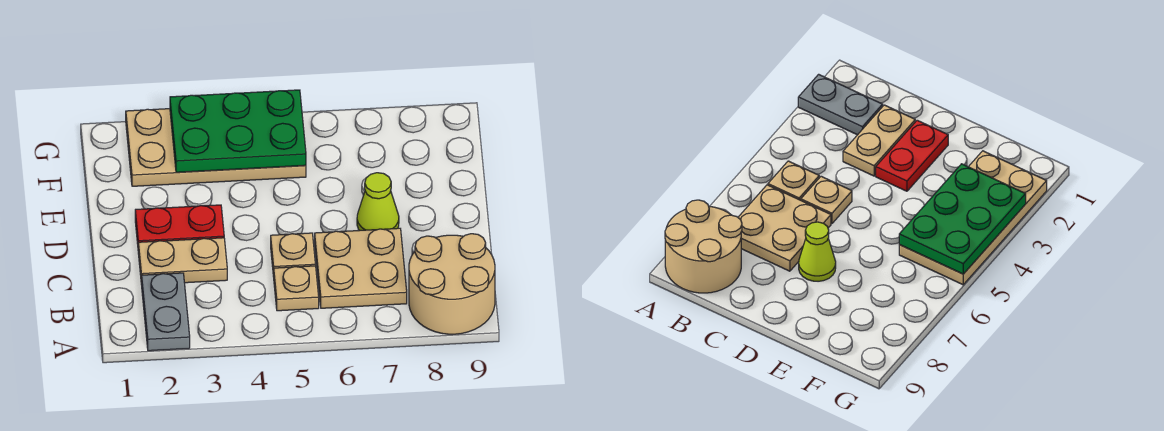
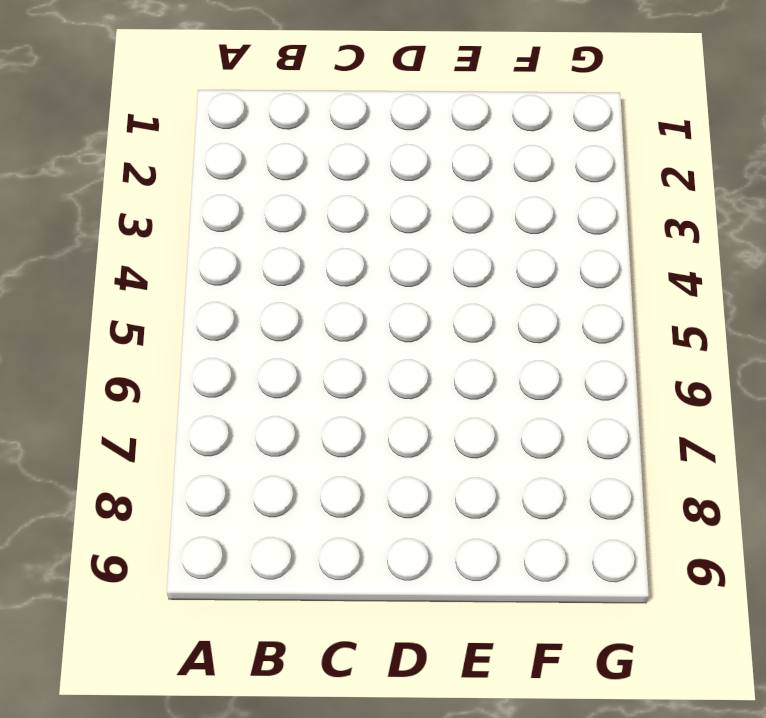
none -> grey plate A2:B2 level 1
none -> tan round brick A8:B9 level 1

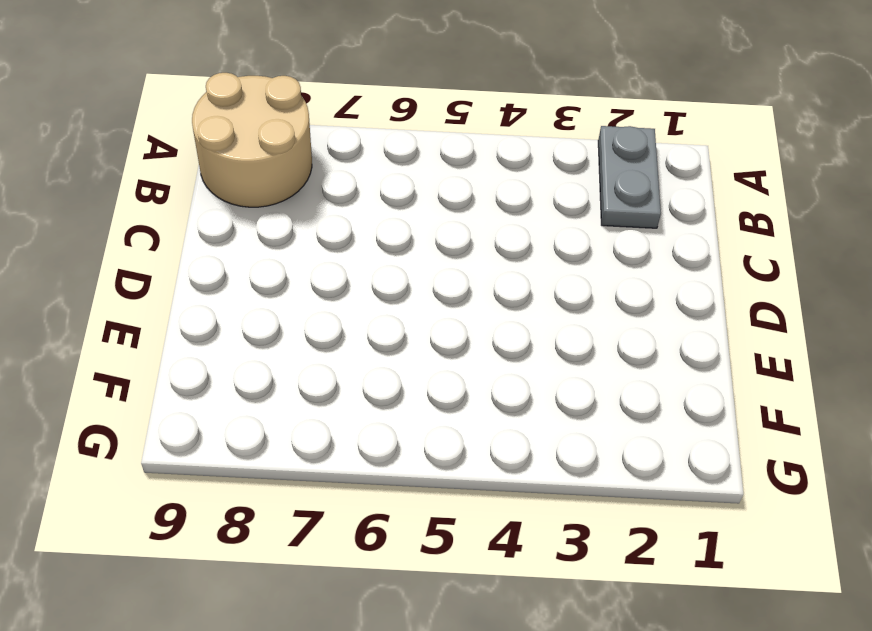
none -> tan plate B5 level 1
none -> tan plate B6:C7 level 1

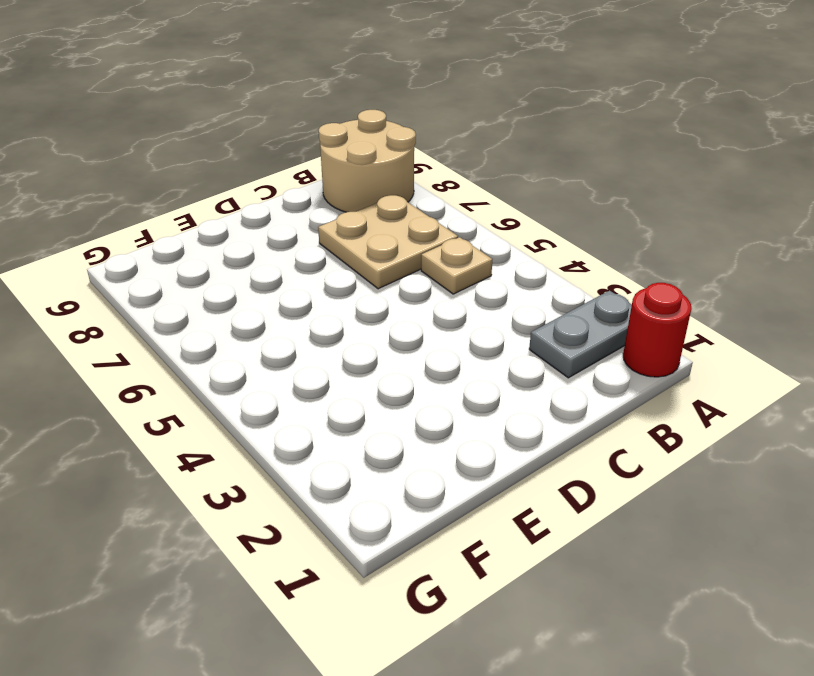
red round brick A1 level 1 -> none
none -> tan plate C2:C3 level 1
none -> tan plate C5 level 1

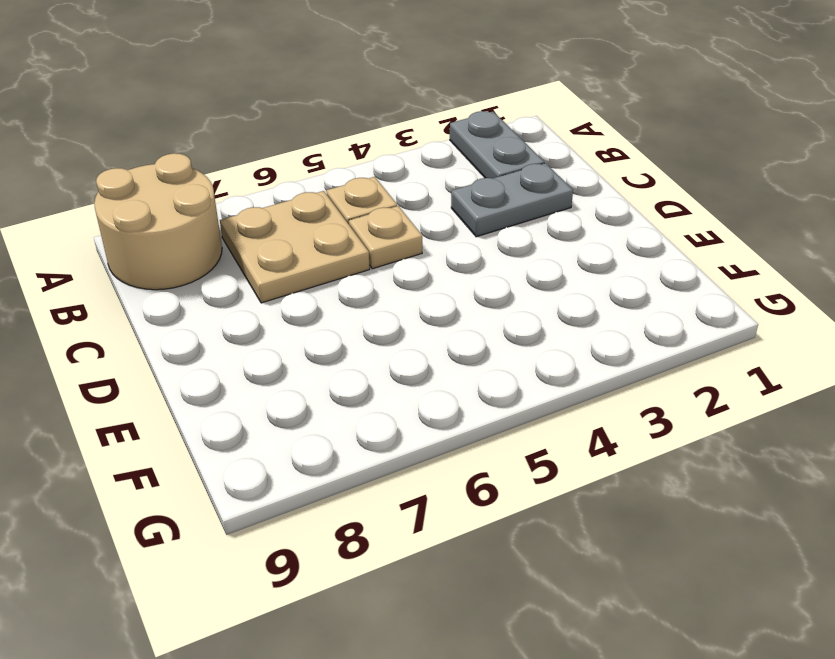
grey plate C2:C3 level 1 -> tan plate C2:C3 level 1
none -> red plate D2:D3 level 1
none -> lime cone D7 level 1

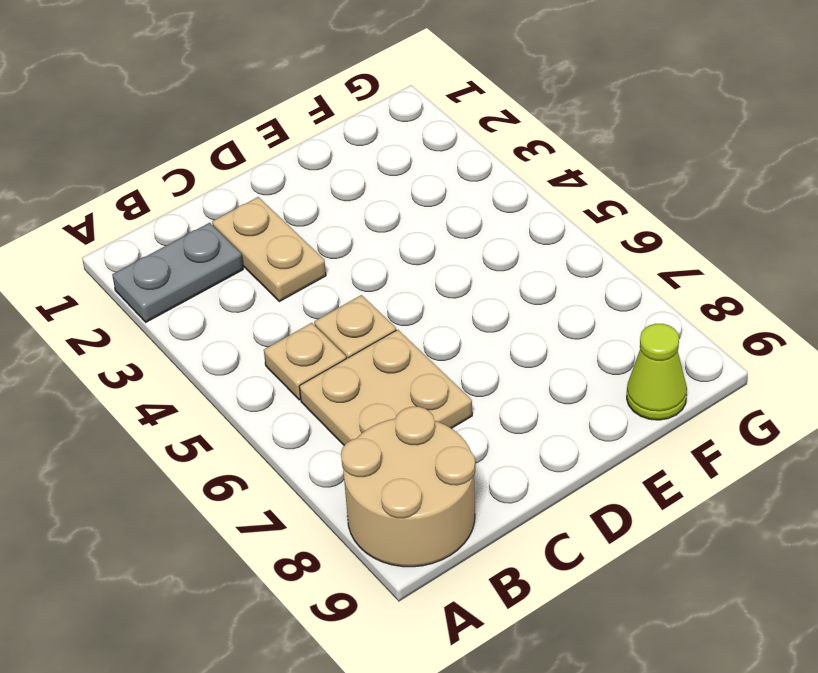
lime cone F9 level 1 -> lime cone D7 level 1
none -> red plate D2:D3 level 1
none -> tan plate F2:G5 level 1

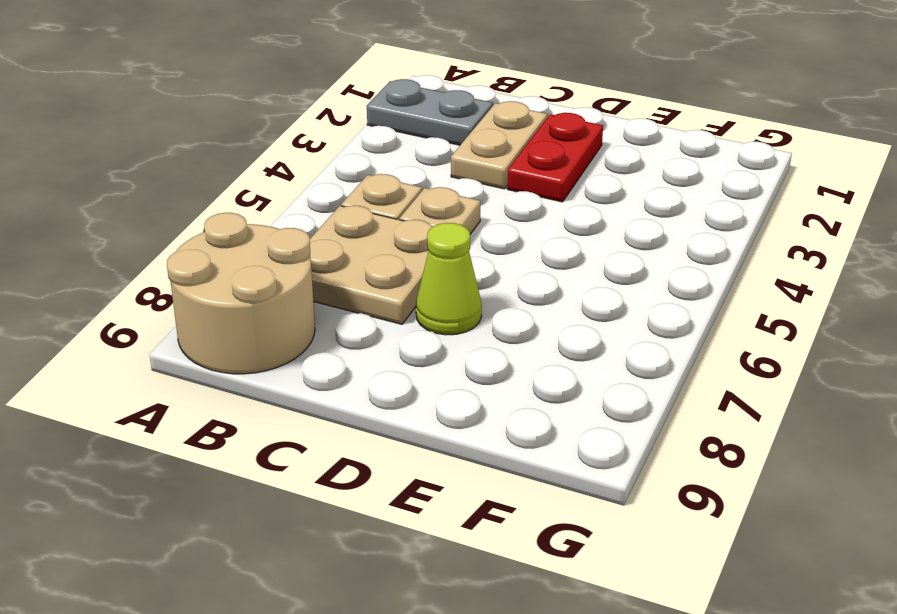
none -> tan plate F2:G5 level 1
none -> green plate F3:G5 level 2

